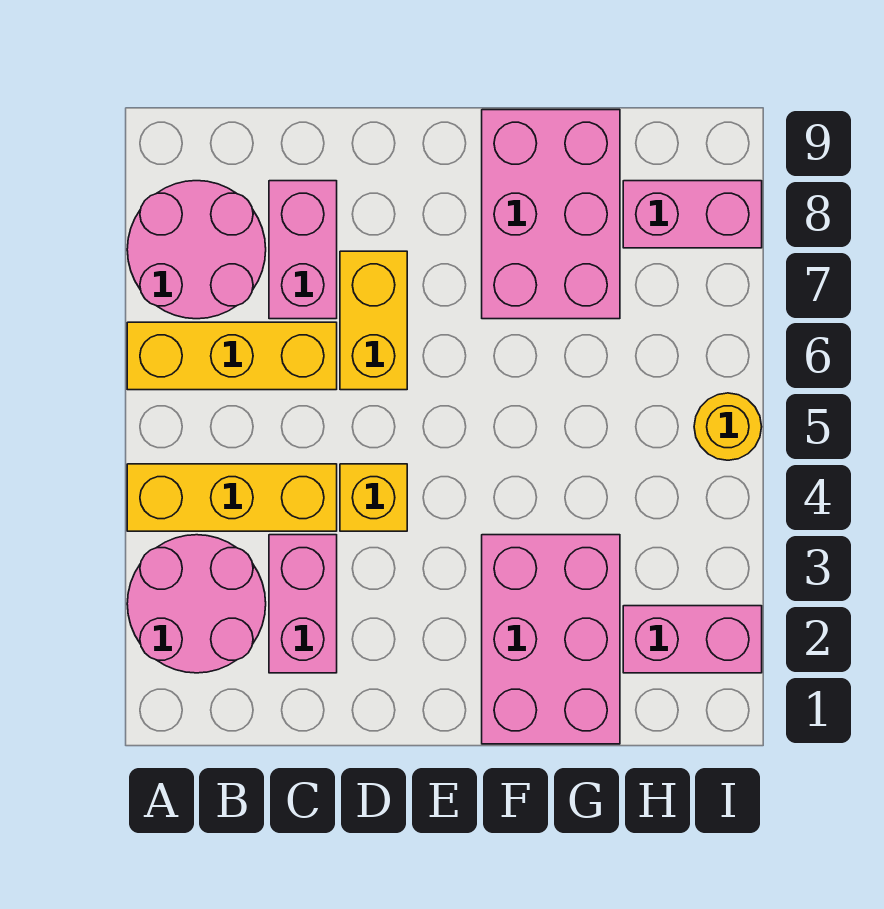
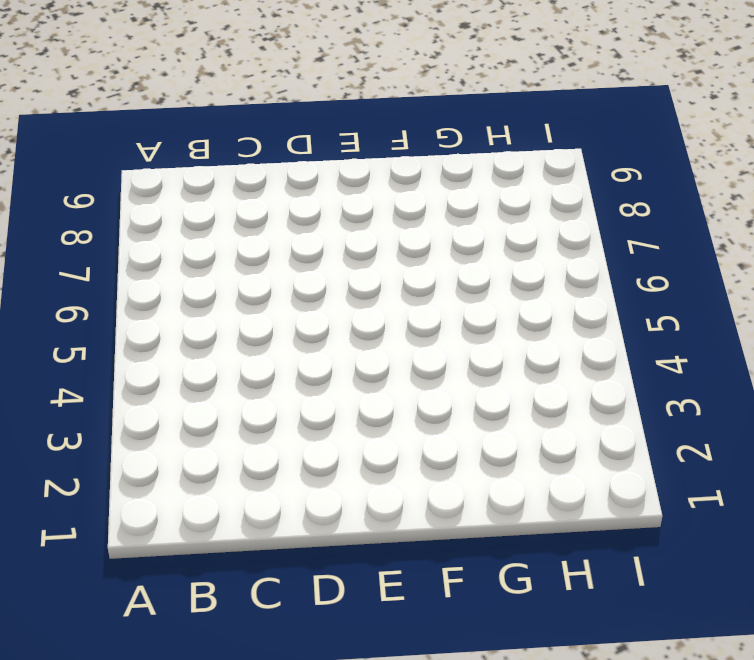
none -> pink round brick A2:B3 level 1
none -> yellow brick A4:C4 level 1
none -> yellow brick A6:C6 level 1

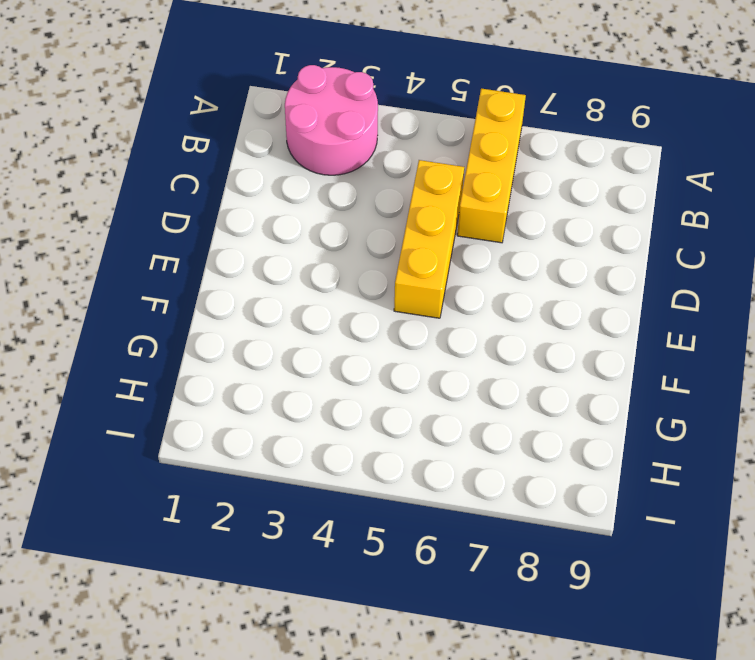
yellow brick C5:E5 level 1 -> yellow brick A4:C4 level 1
none -> pink round brick A7:B8 level 1
none -> pink brick C2:C3 level 1
none -> pink brick C7:C8 level 1

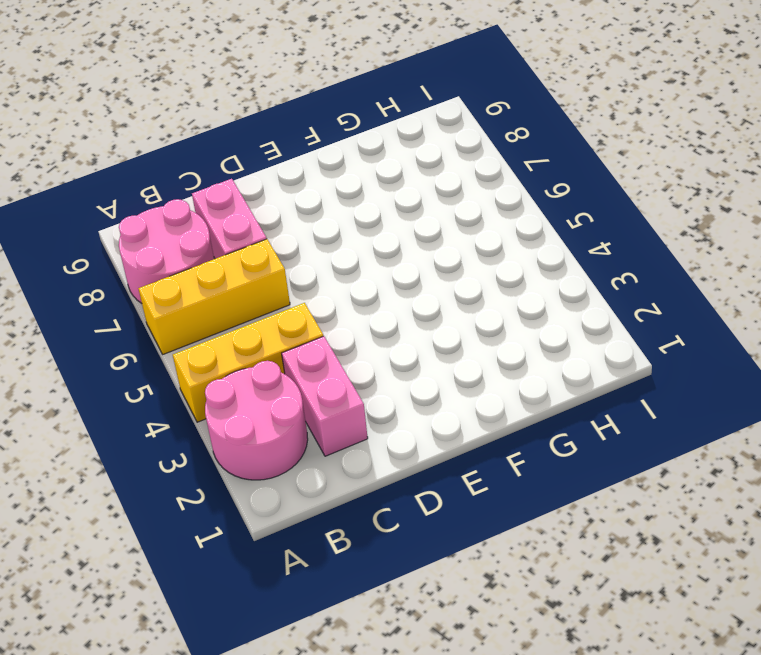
none -> yellow brick D4 level 1
none -> yellow brick D6:D7 level 1
none -> pink brick F1:G3 level 1

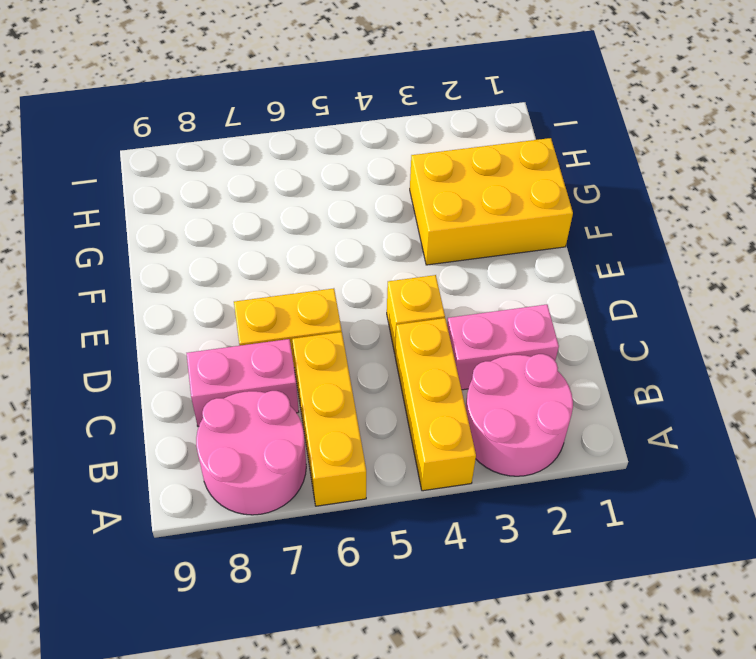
yellow brick F1:G3 level 1 -> pink brick F1:G3 level 1
none -> pink brick F7:G9 level 1
none -> pink brick H2:I2 level 1
none -> pink brick H8:I8 level 1

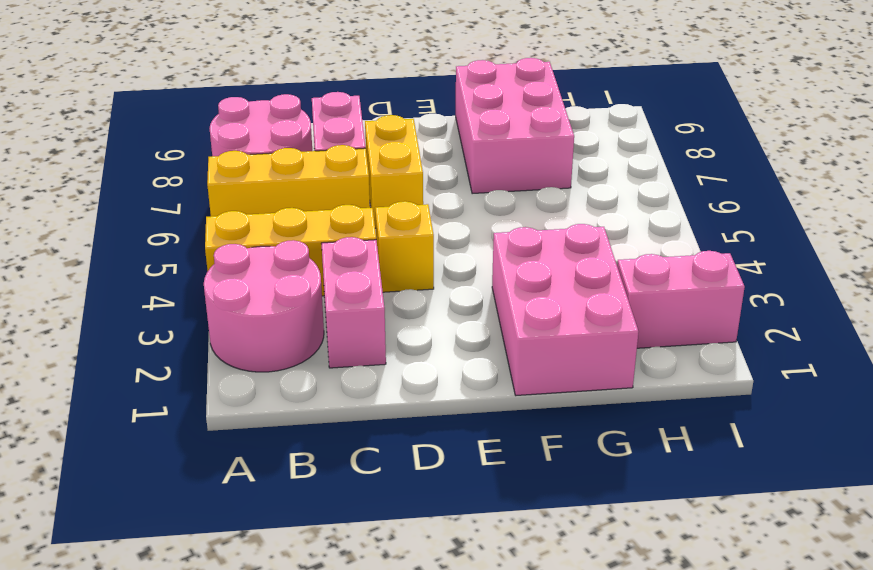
none -> pink brick H8:I8 level 1
none -> yellow round brick I5 level 1

